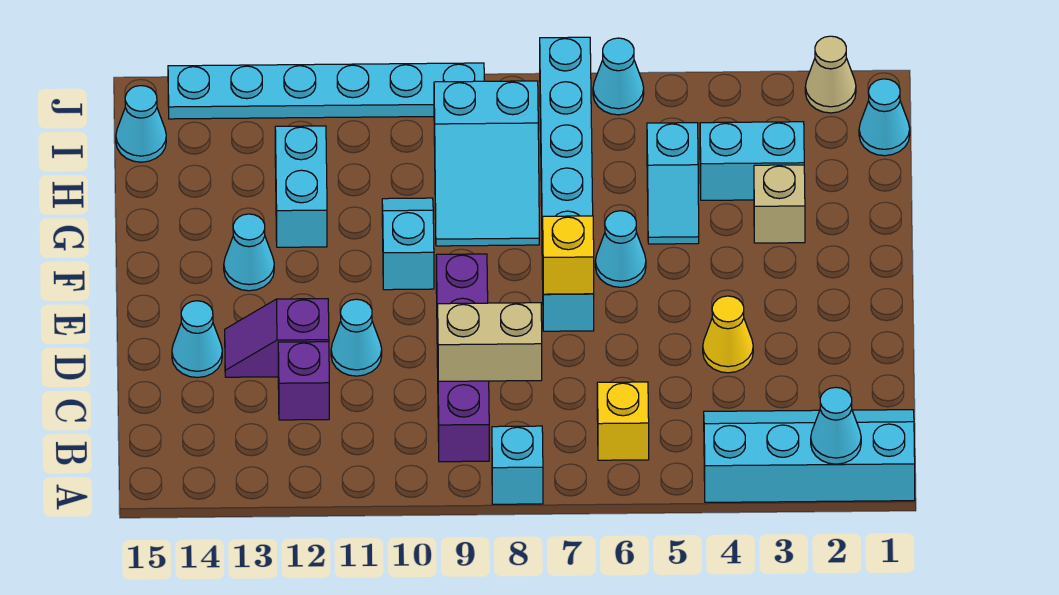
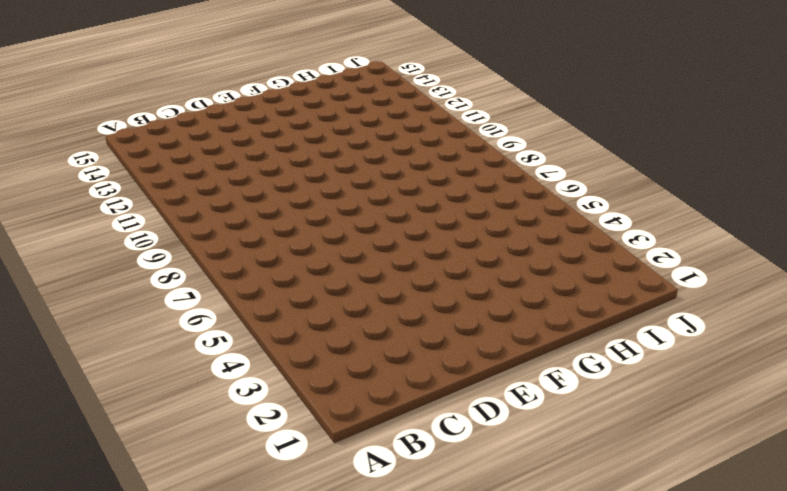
none -> cyan slope A1:B4 level 1 top A
none -> cyan brick A8 level 1
none -> yellow brick B6 level 1

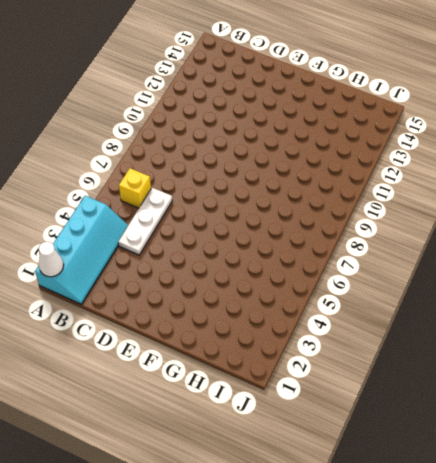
white cone A1 level 2 -> none
white plate C4:C6 level 1 -> none
none -> cyan brick A8 level 1
none -> purple brick B9:E9 level 1
none -> purple brick C12 level 1

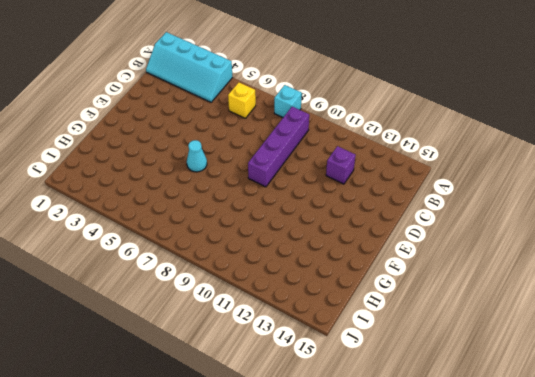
none -> yellow cone D4 level 1
none -> cyan cone D11 level 1
none -> purple slope D12:D13 level 1 top 12

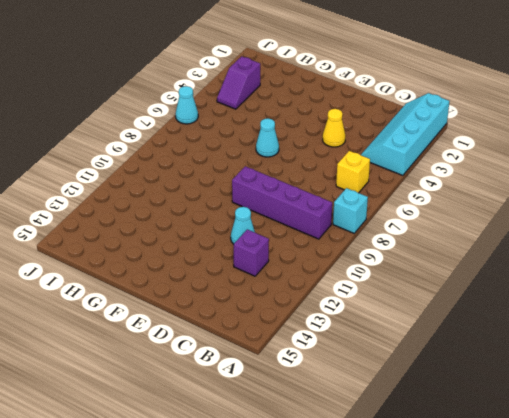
purple slope I3:I4 level 1 top 3 -> purple slope D12:D13 level 1 top 12
none -> cyan cone D14 level 1
none -> cyan brick E7:J7 level 1
none -> cyan slope F10:G10 level 1 top F

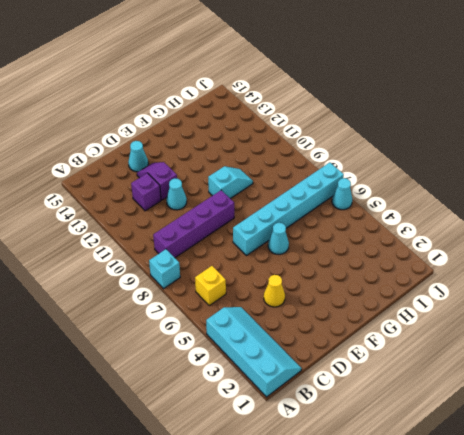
none -> cyan cone F13 level 1
none -> tan brick G3 level 1
none -> cyan slope G5:H5 level 1 top H

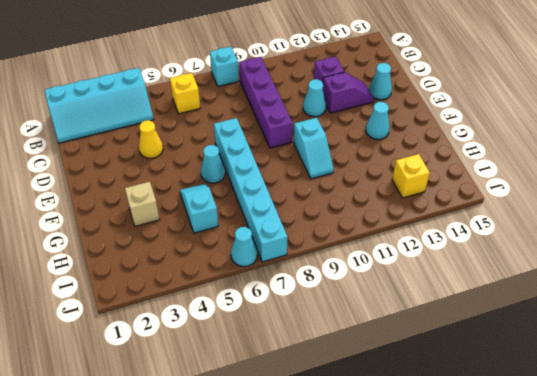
yellow brick I13 level 1 -> yellow brick E7 level 2
none -> cyan slope G8:I9 level 1 top I
none -> cyan brick G12:H12 level 1
none -> cyan brick H3:H4 level 1

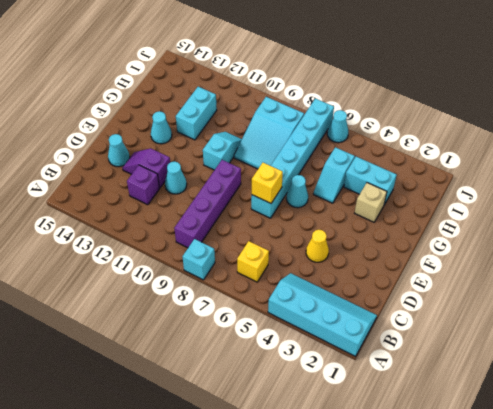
none -> cyan cone I1 level 1
none -> cyan cone I15 level 1
none -> tan cone J2 level 1

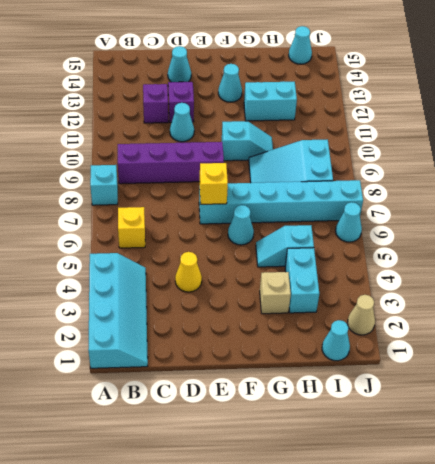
none -> cyan plate J9:J14 level 1
none -> cyan cone A2 level 2
none -> tan brick C8:C9 level 2

